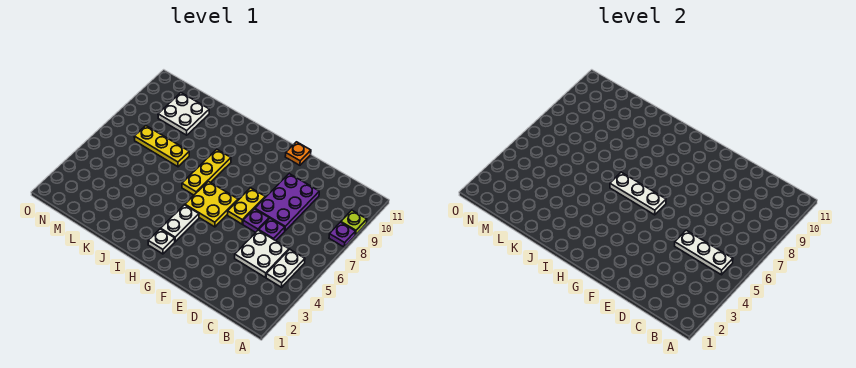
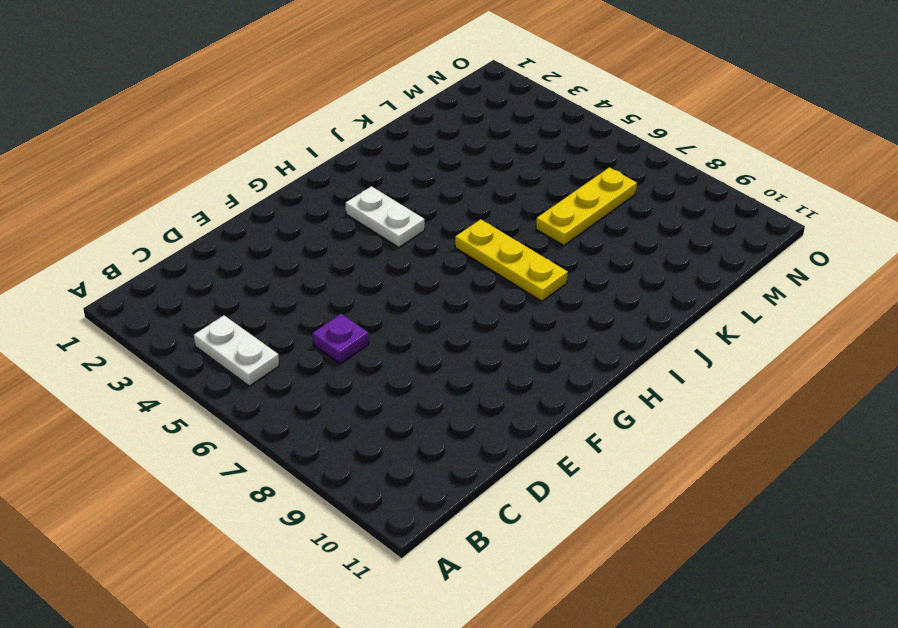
none -> purple plate A8 level 1
none -> lime plate A9 level 1
none -> white plate C4:D5 level 1

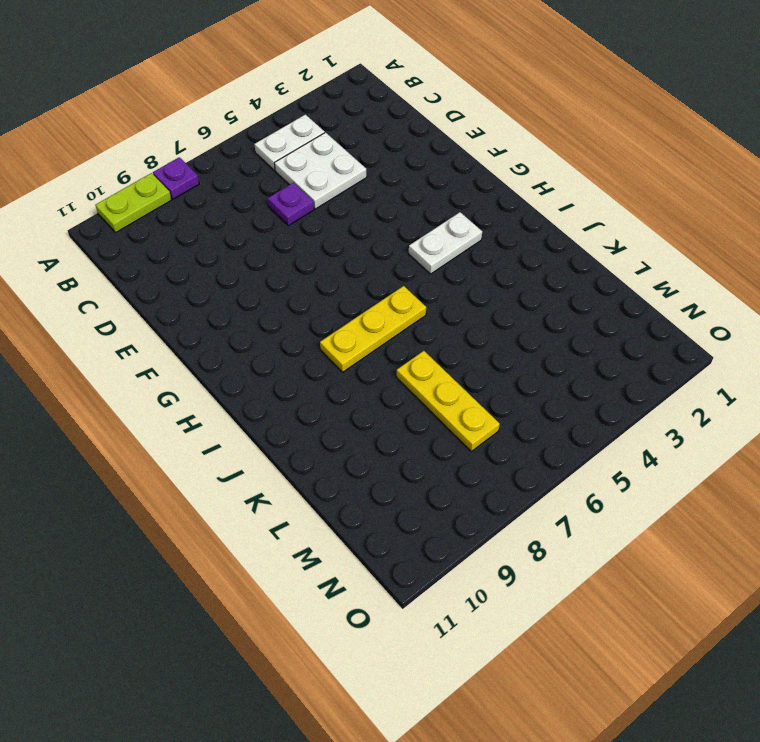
lime plate A9:A10 level 1 -> lime plate A9 level 1
none -> purple plate D7:E9 level 1
none -> purple plate E6 level 1
none -> yellow plate F6:F7 level 1

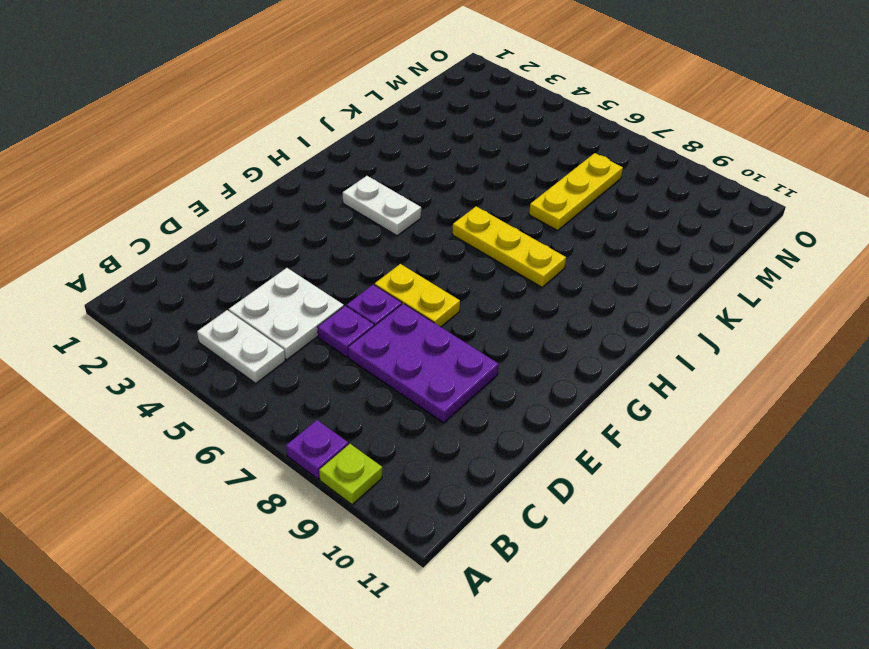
none -> orange plate F11 level 1
none -> yellow plate G5:H6 level 1
none -> white plate H2 level 1

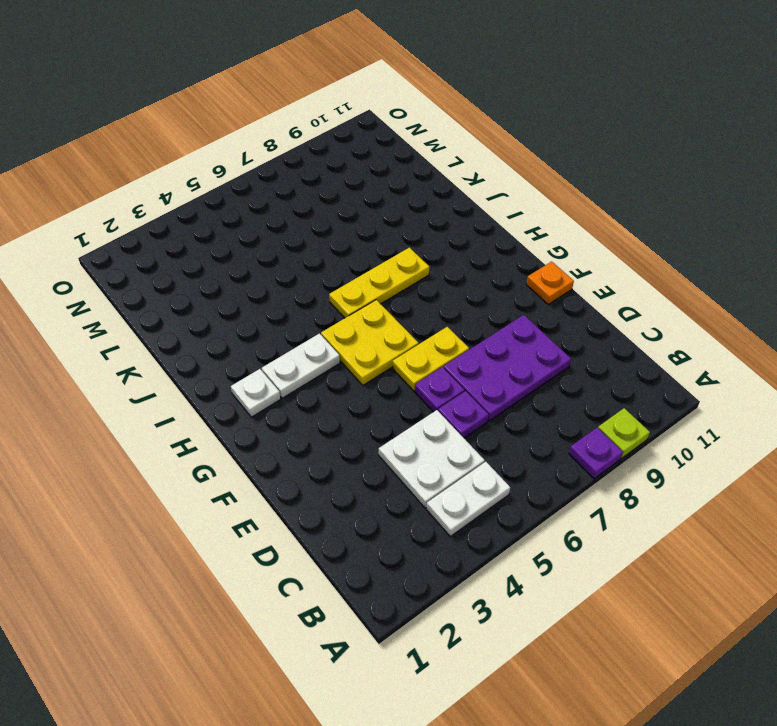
none -> yellow plate K7:M7 level 1
none -> white plate L9:M10 level 1
none -> white plate B5:D5 level 2

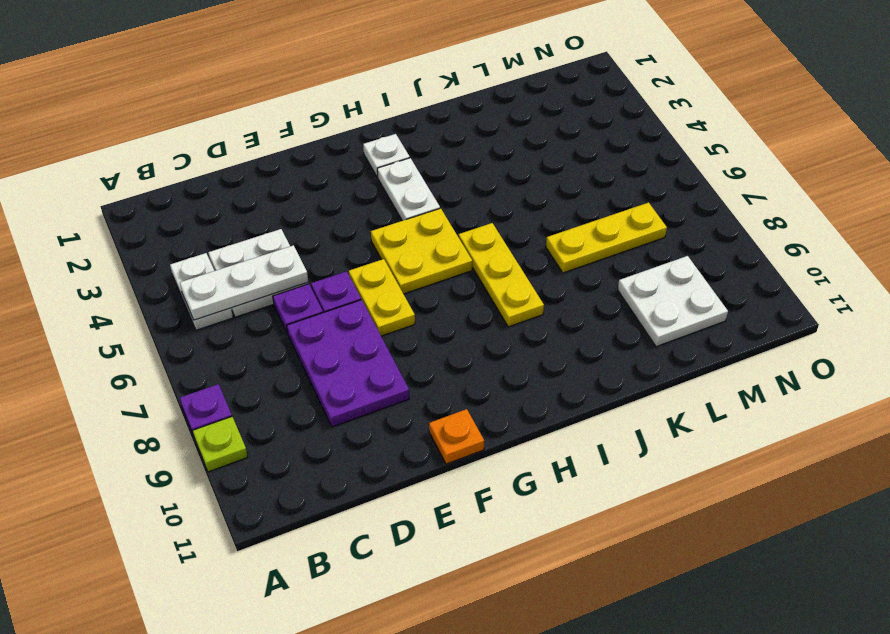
none -> white plate G6:I6 level 2

